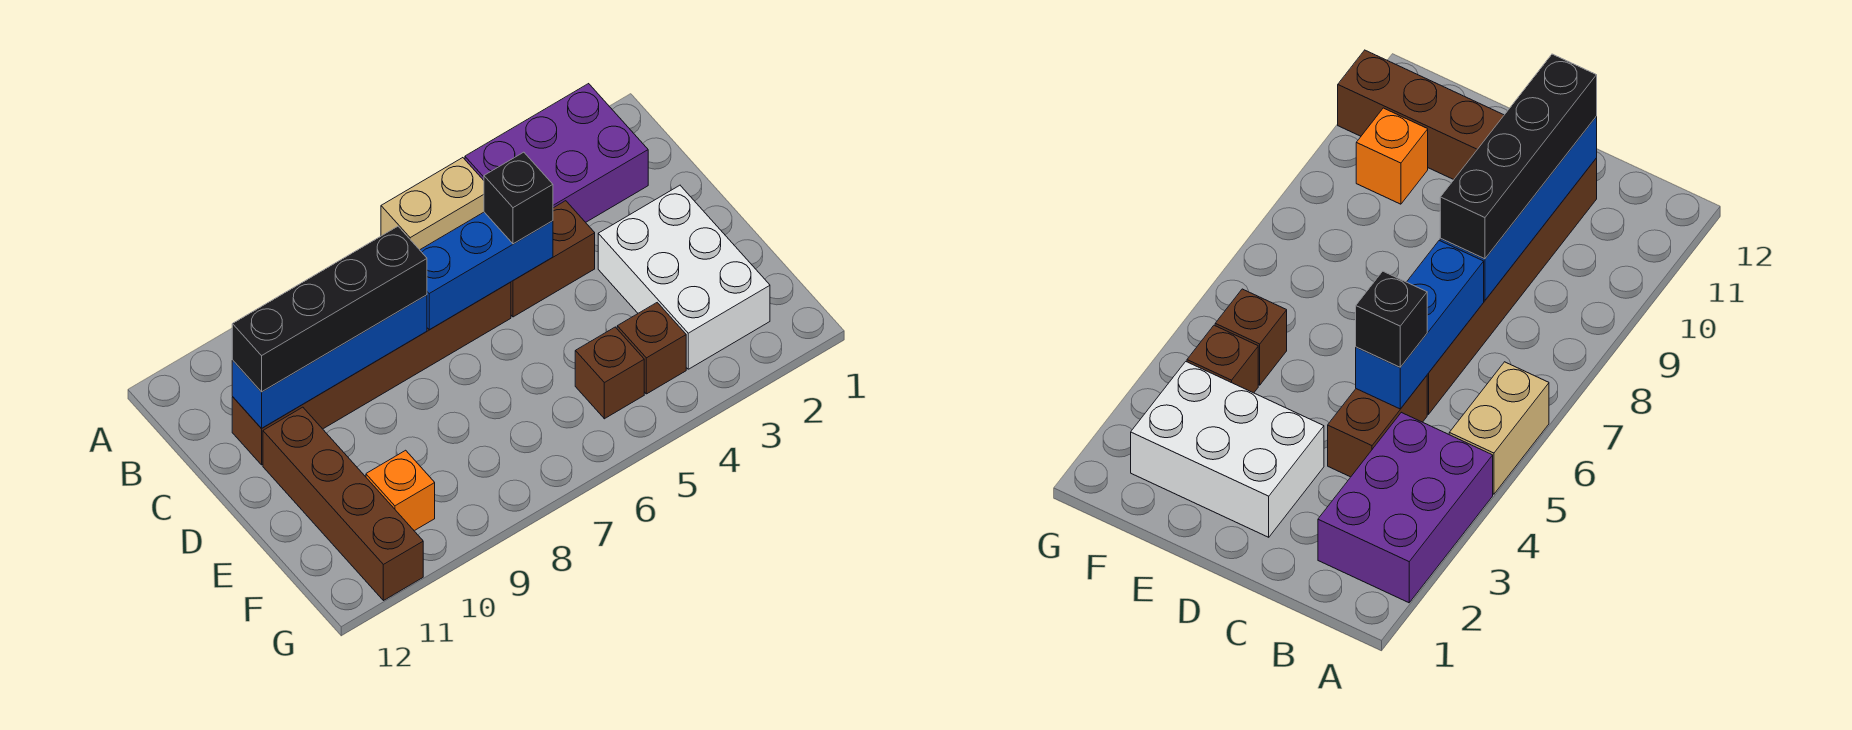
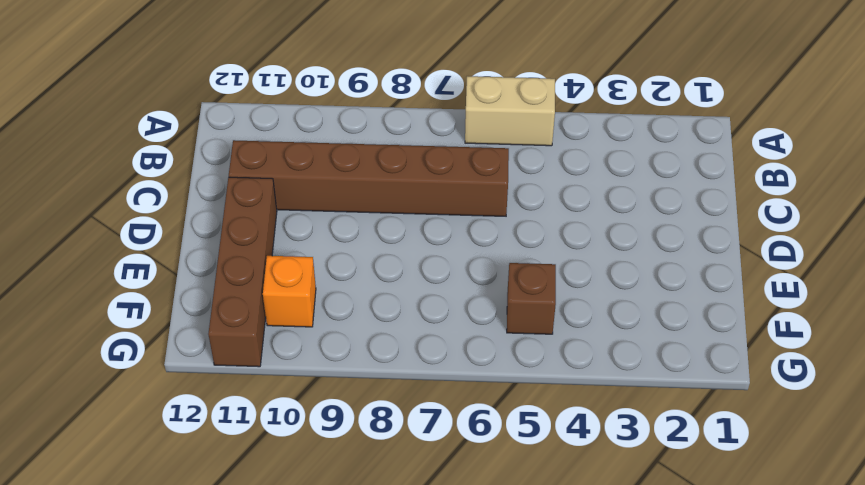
none -> purple brick A2:B4 level 1
none -> brown brick C4:C5 level 1
none -> white brick D2:F3 level 1

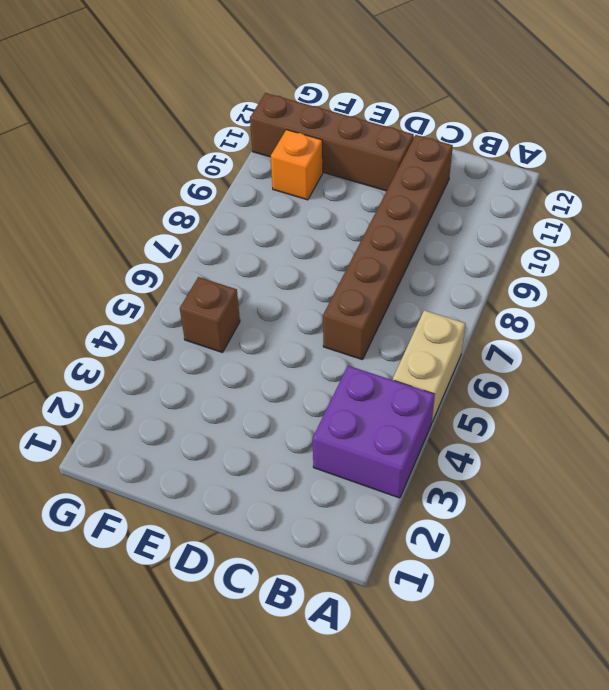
purple brick A3:B4 level 1 -> purple brick A2:B4 level 1
none -> brown brick C4:C5 level 1
none -> white brick D2:F3 level 1
none -> brown brick F4 level 1

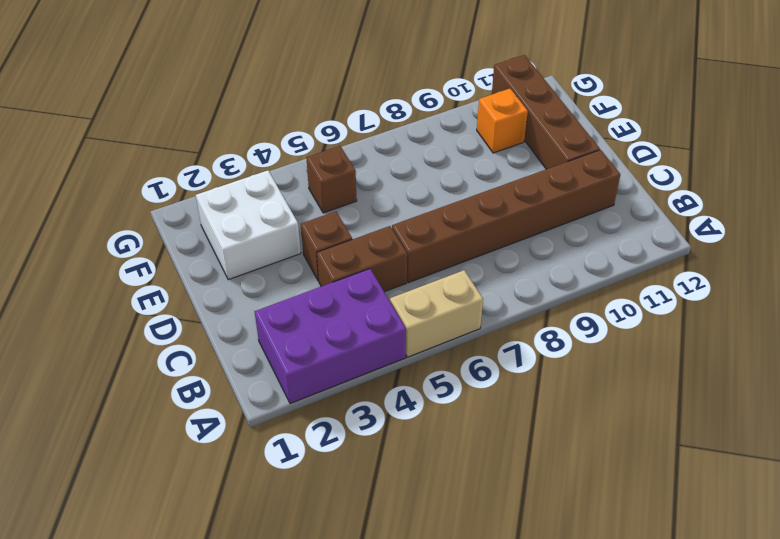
brown brick D4 level 1 -> brown brick F4 level 1
white brick E2:F3 level 1 -> white brick D2:F3 level 1
none -> blue brick C5:C7 level 2
none -> blue brick C8:C11 level 2
none -> black brick C5 level 3

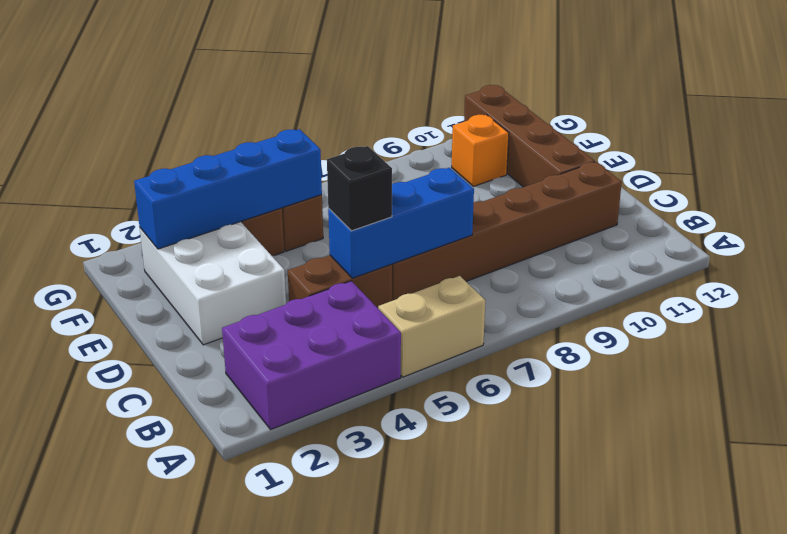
blue brick F2:F5 level 2 -> blue brick C8:C11 level 2
none -> black brick C8:C11 level 3

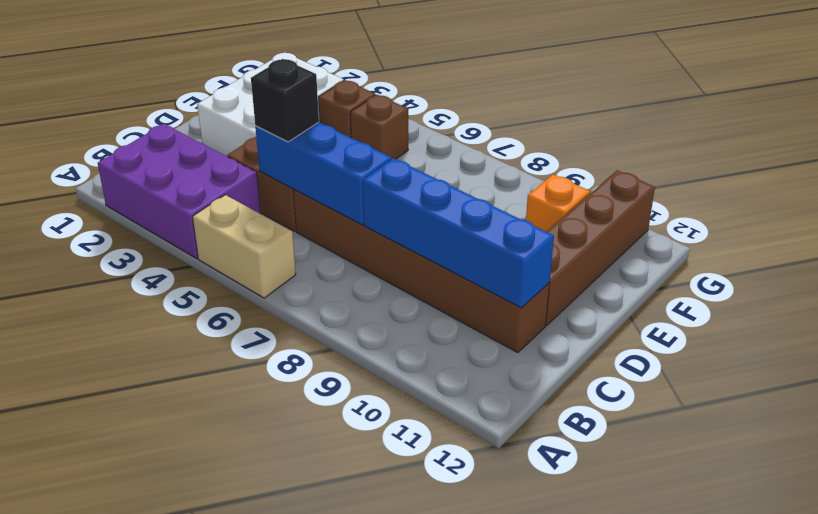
none -> black brick C8:C11 level 3

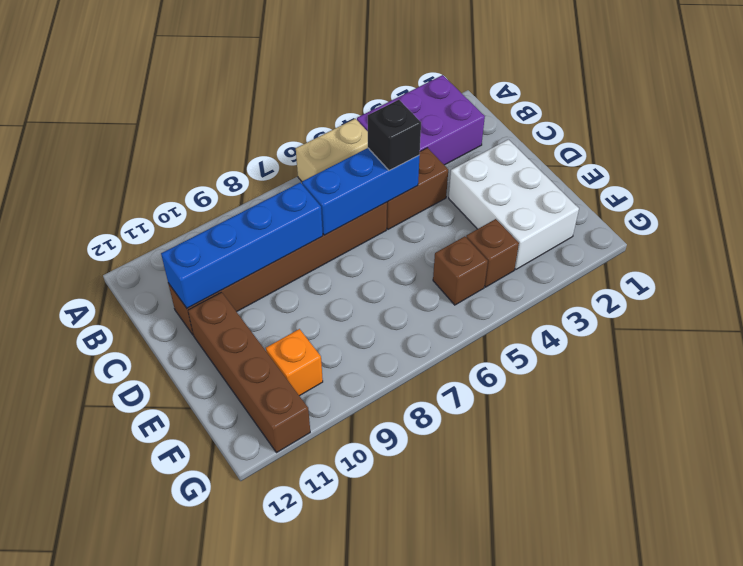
none -> black brick C8:C11 level 3

